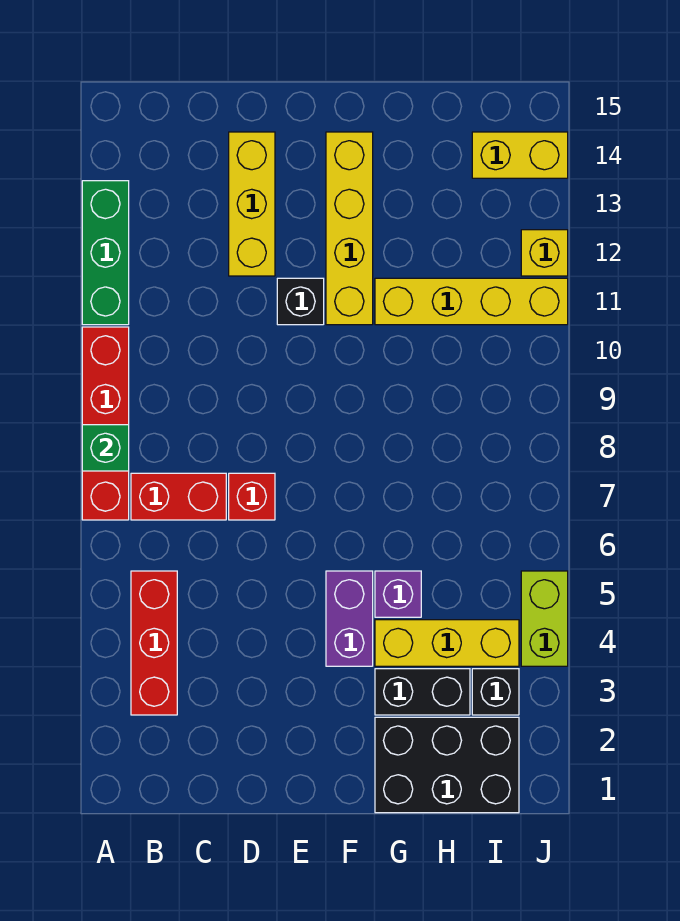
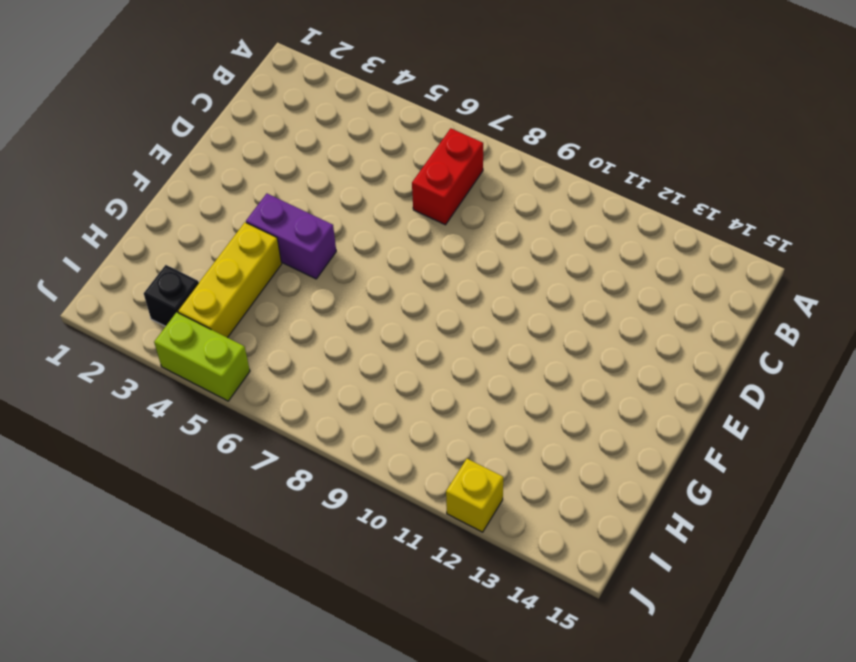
none -> red brick A7:A10 level 1
none -> green brick A11:A13 level 1
none -> red brick B3:B5 level 1

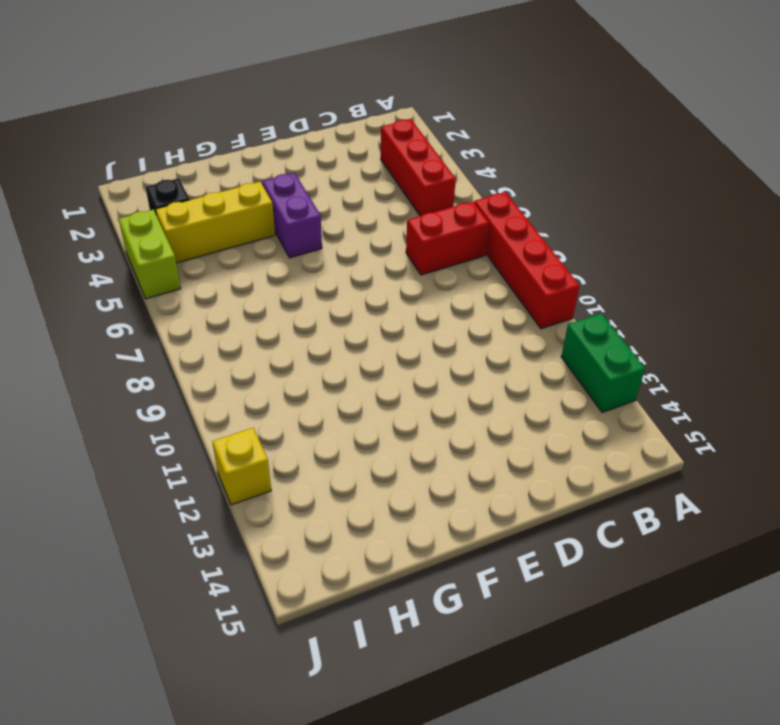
green brick A12:A13 level 1 -> green brick A11:A13 level 1
none -> red brick D7 level 1
none -> yellow brick D12:D14 level 1
none -> black brick E11 level 1

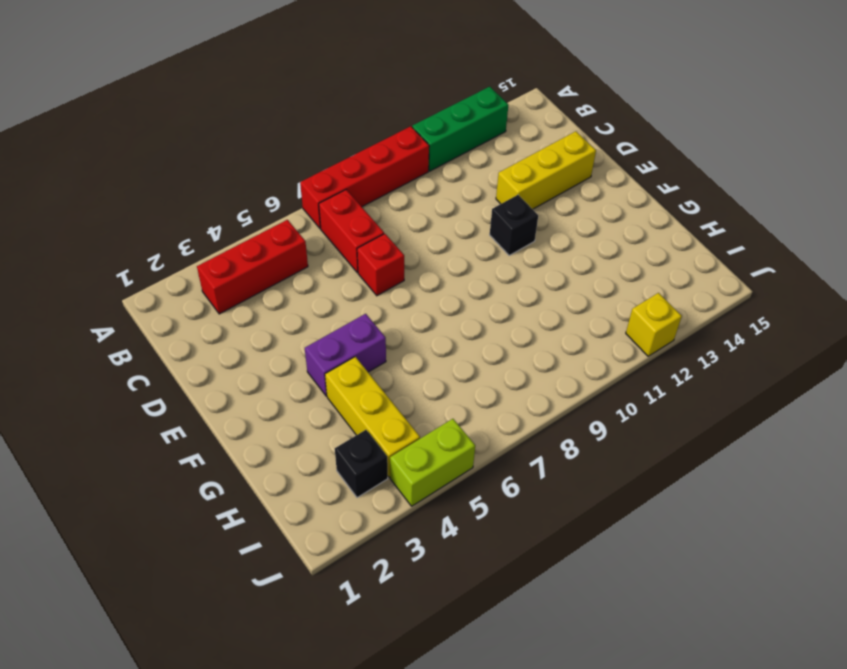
none -> yellow brick F11:F14 level 1
none -> black brick G1:I2 level 1
none -> black brick G3:H3 level 1

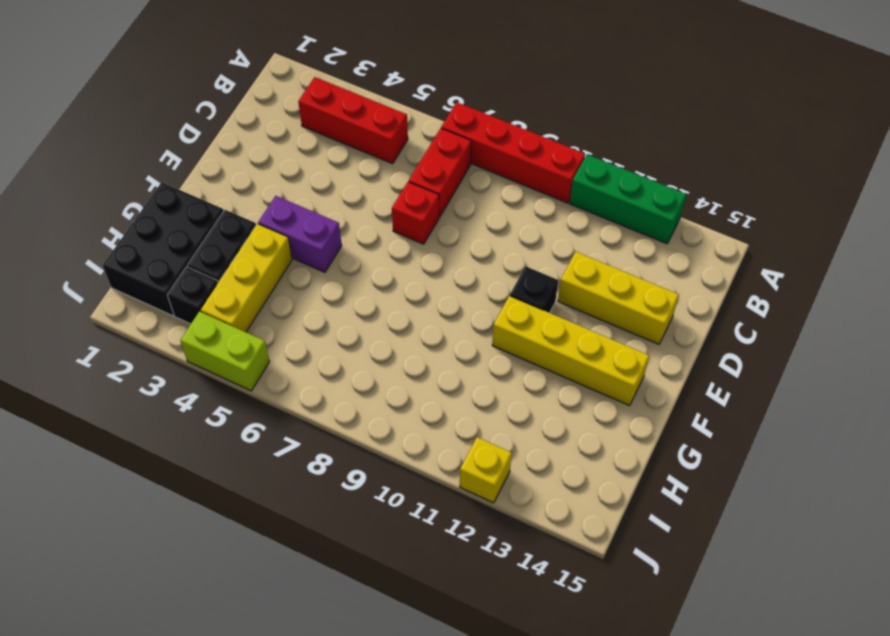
none -> purple brick G5 level 1
none -> yellow brick G11:J11 level 1
none -> yellow brick I14:J14 level 1

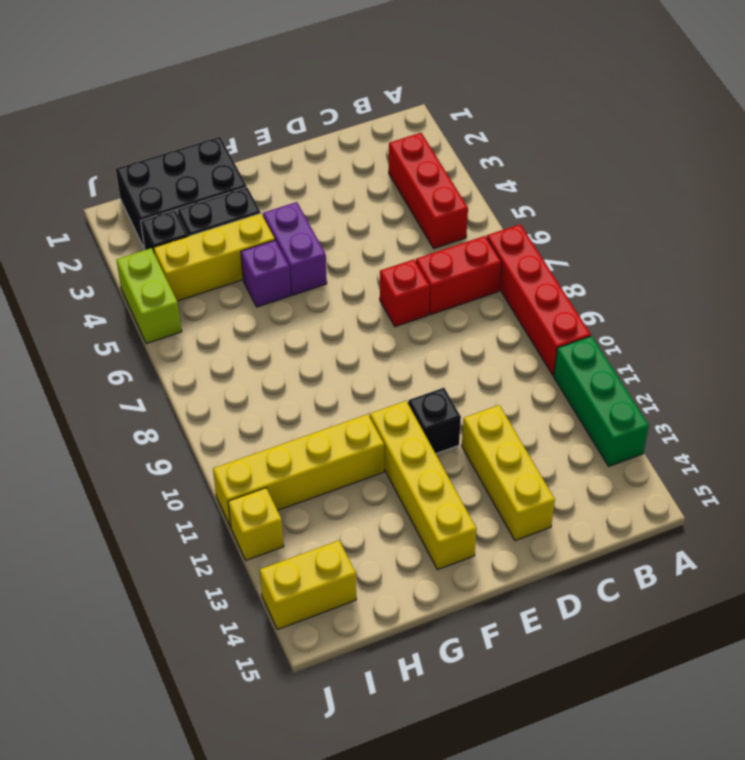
none -> green brick A8 level 2

